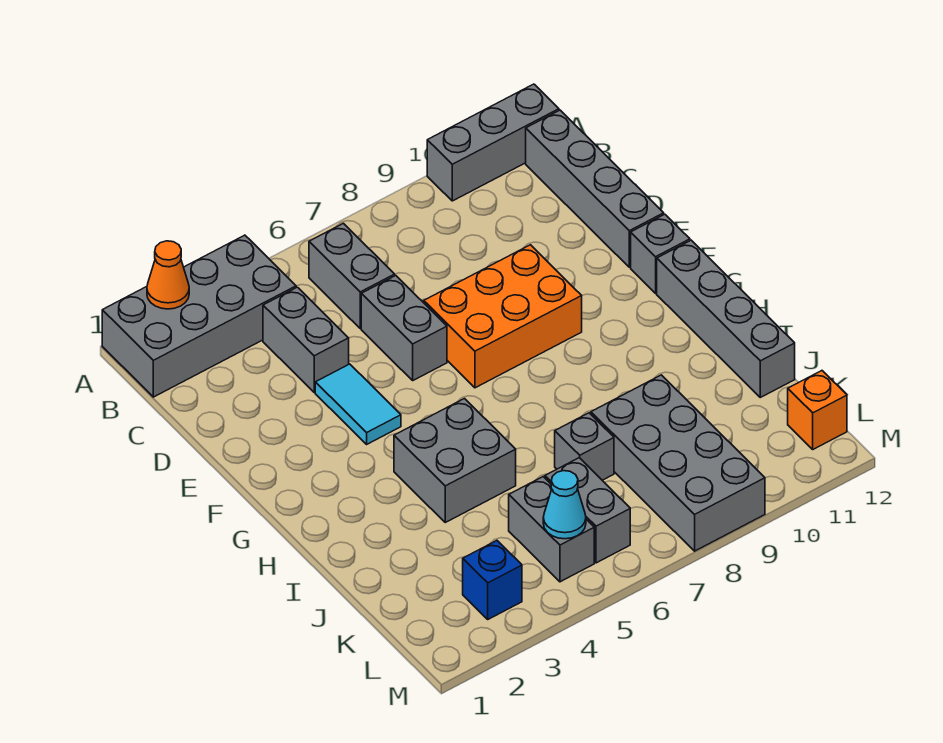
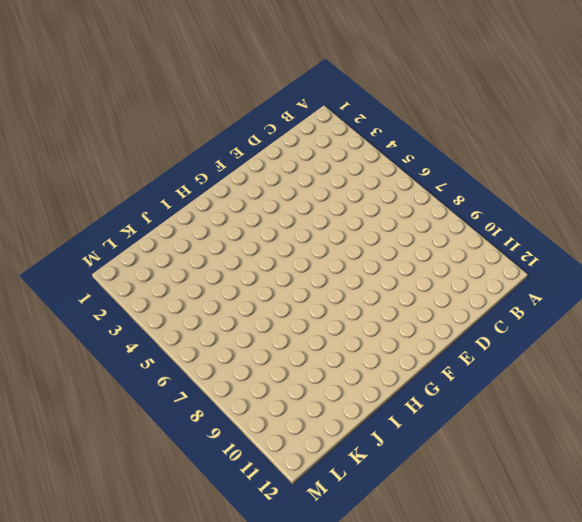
none -> grey brick A1:B4 level 1
none -> grey brick A10:A12 level 1
none -> grey brick B6:C6 level 1

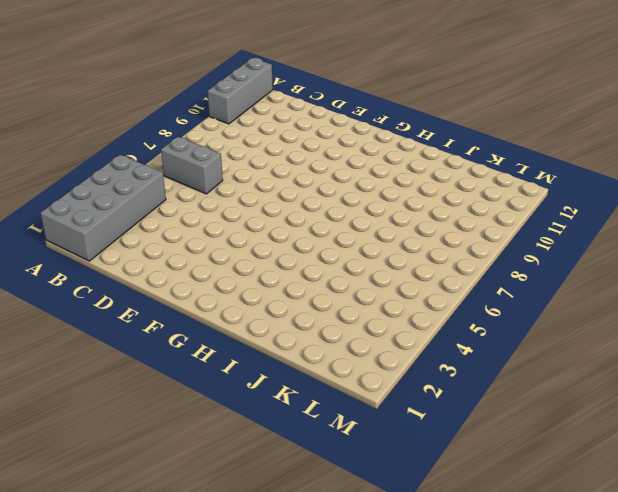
none -> grey brick B12:E12 level 1
none -> grey brick C4:D4 level 1
none -> grey brick D6:E6 level 1

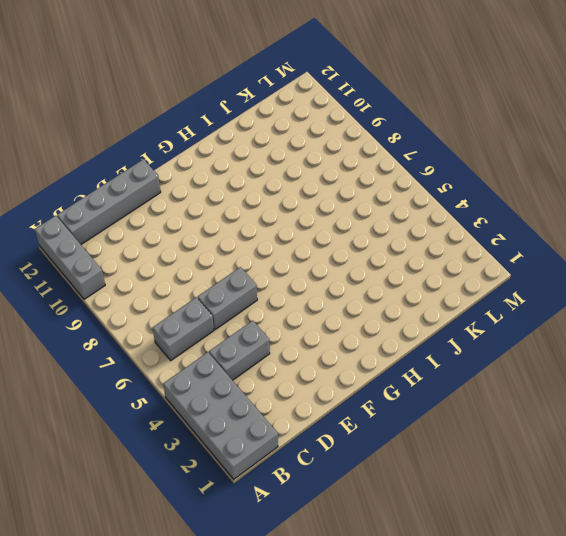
none -> cyan tile E4:F4 level 1
none -> orange brick E7:F9 level 1
none -> grey brick F12 level 1

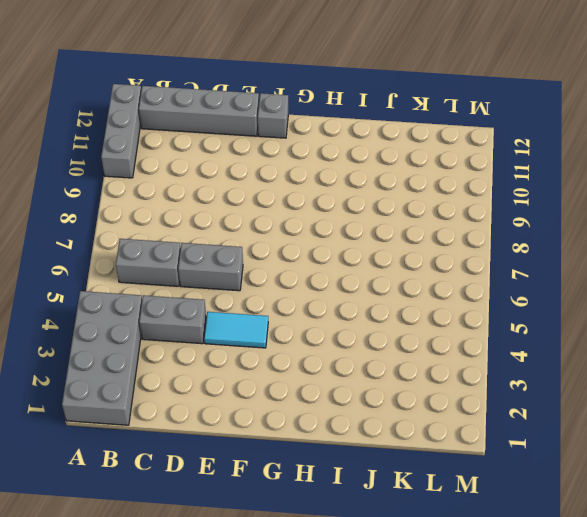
none -> orange brick E7:F9 level 1
none -> grey brick G12:J12 level 1
none -> grey brick H4:I5 level 1

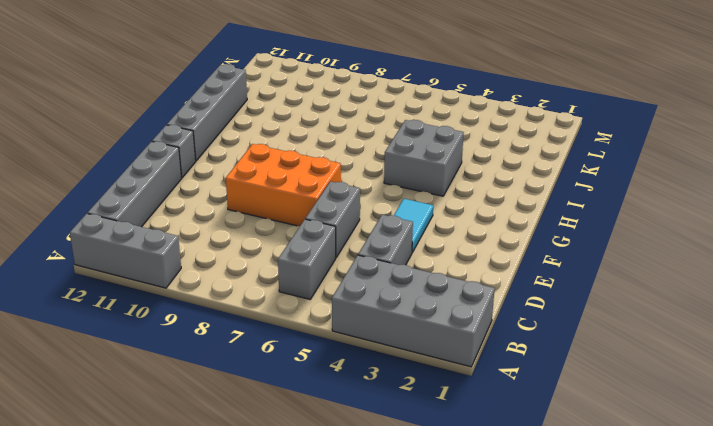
none -> grey brick J7 level 1
none -> grey brick J8:M9 level 1
none -> grey brick K5:L5 level 1

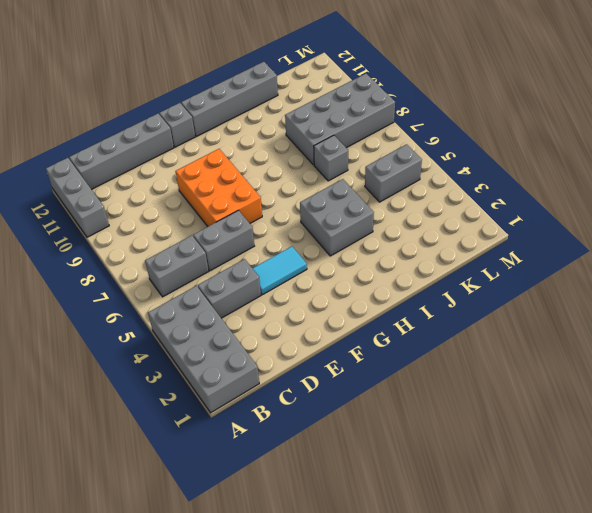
none -> grey brick K6:L6 level 1
none -> blue brick L3 level 1
none -> orange brick L12 level 1

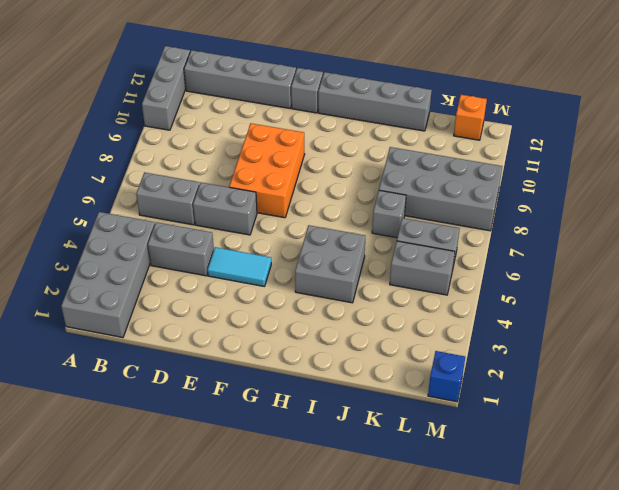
blue brick M1 level 1 -> blue brick L3 level 1
none -> orange cone A2 level 2
none -> cyan cone L5 level 2

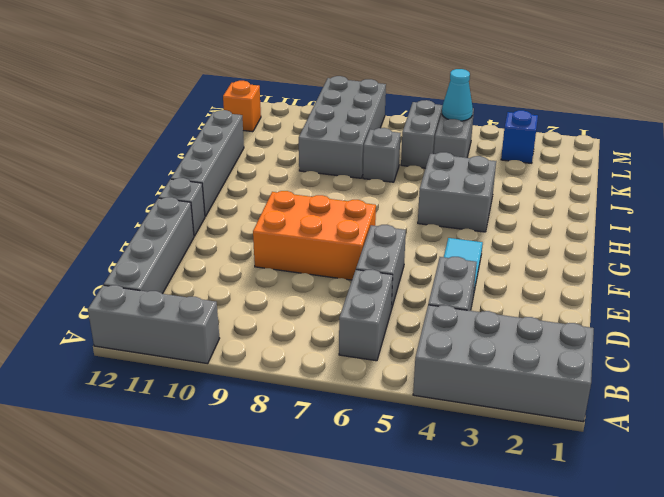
none -> orange cone A2 level 2

